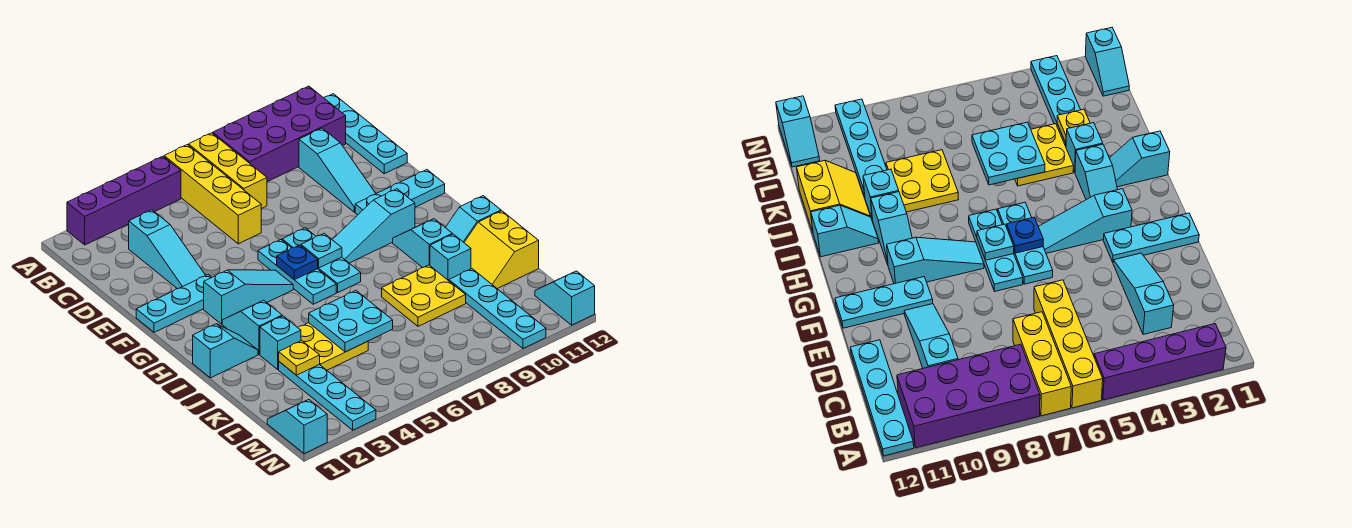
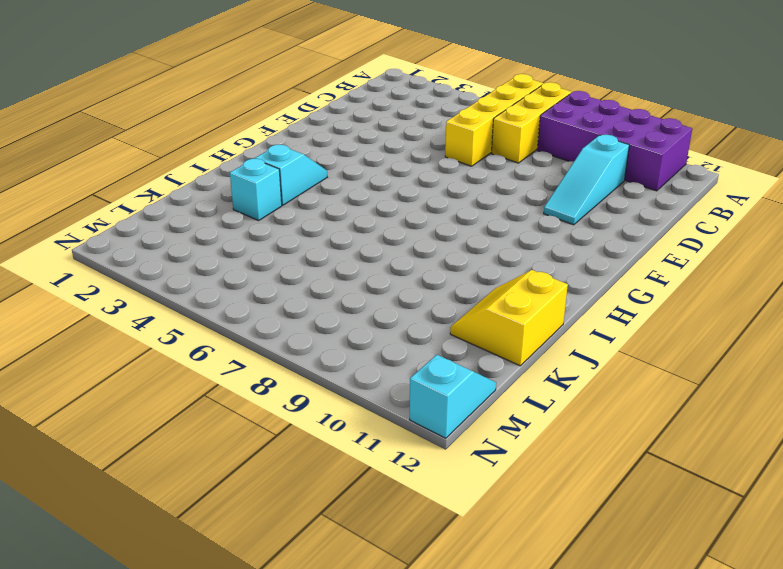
none -> purple brick A2:A5 level 1
none -> cyan plate A12:D12 level 1
none -> cyan slope C3:E3 level 1 top C
none -> cyan plate F1:F3 level 1

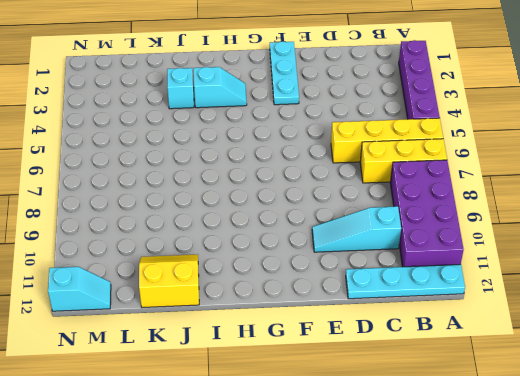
none -> cyan slope C3:E3 level 1 top C
none -> cyan plate F6:H6 level 1
none -> cyan plate F7:H7 level 1
none -> cyan plate F10:F12 level 1

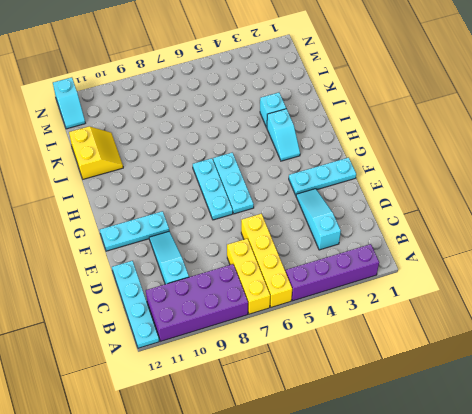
none -> cyan slope G3:G5 level 1 top 3
none -> cyan slope G8:G10 level 1 top 10
none -> cyan slope H10:I10 level 1 top I
none -> cyan slope I1:I2 level 1 top 1

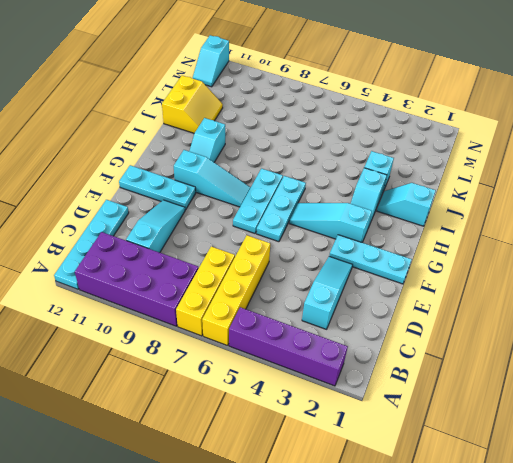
none -> cyan slope I11:I12 level 1 top 12
none -> yellow plate J4:K5 level 1
none -> yellow plate J8:K9 level 1
none -> cyan brick J10 level 1

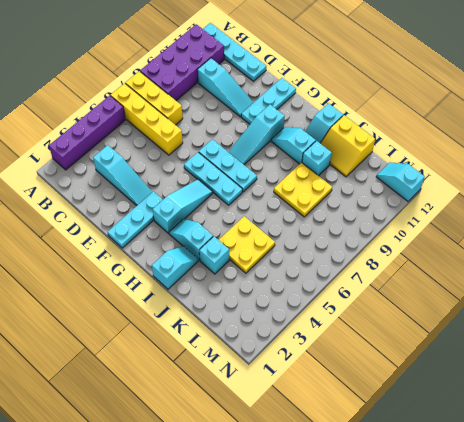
none -> cyan plate K3:N3 level 1
none -> cyan plate K10:N10 level 1
none -> cyan slope M1:N1 level 1 top N
none -> blue plate G6 level 2

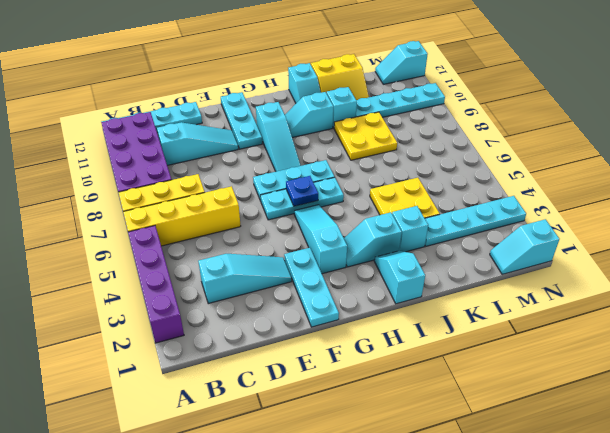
none -> cyan plate G7 level 2
none -> cyan plate J5:K6 level 2
none -> yellow plate K3 level 2

